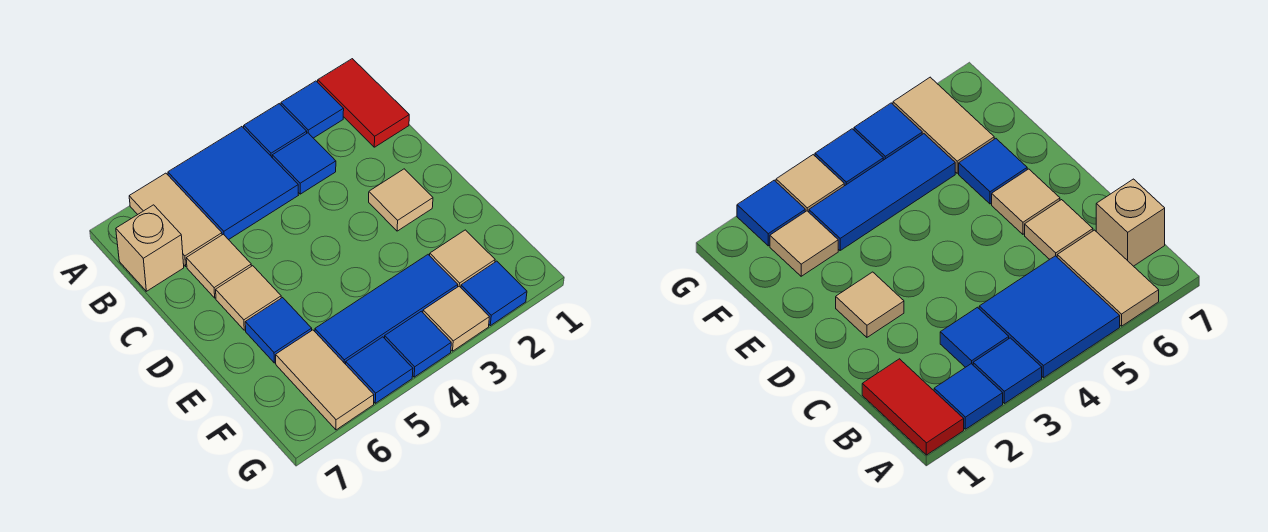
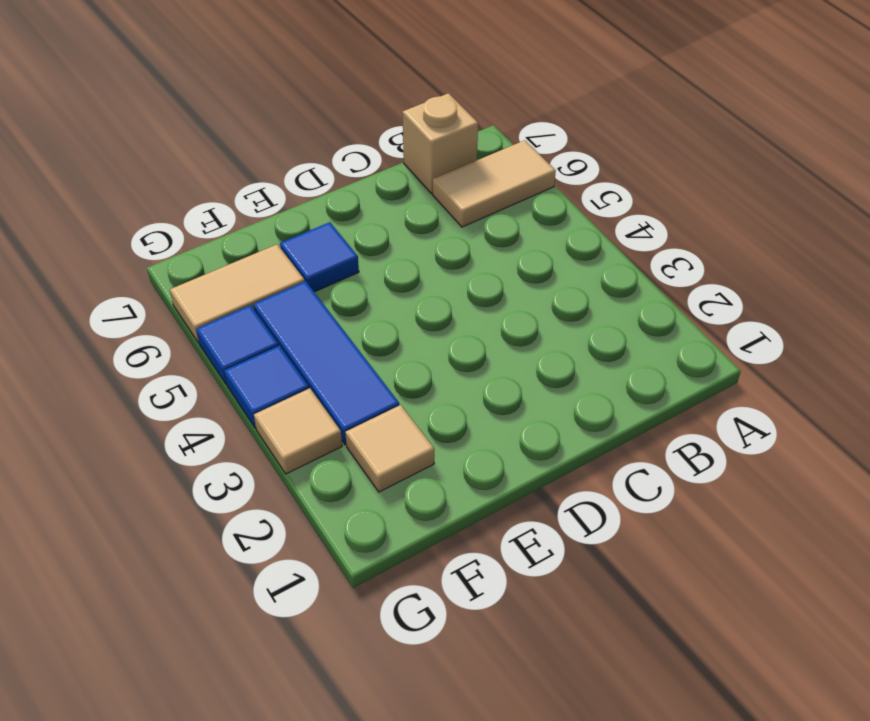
none -> red tile A1:B1 level 1
none -> blue tile A2 level 1
none -> blue tile A3 level 1

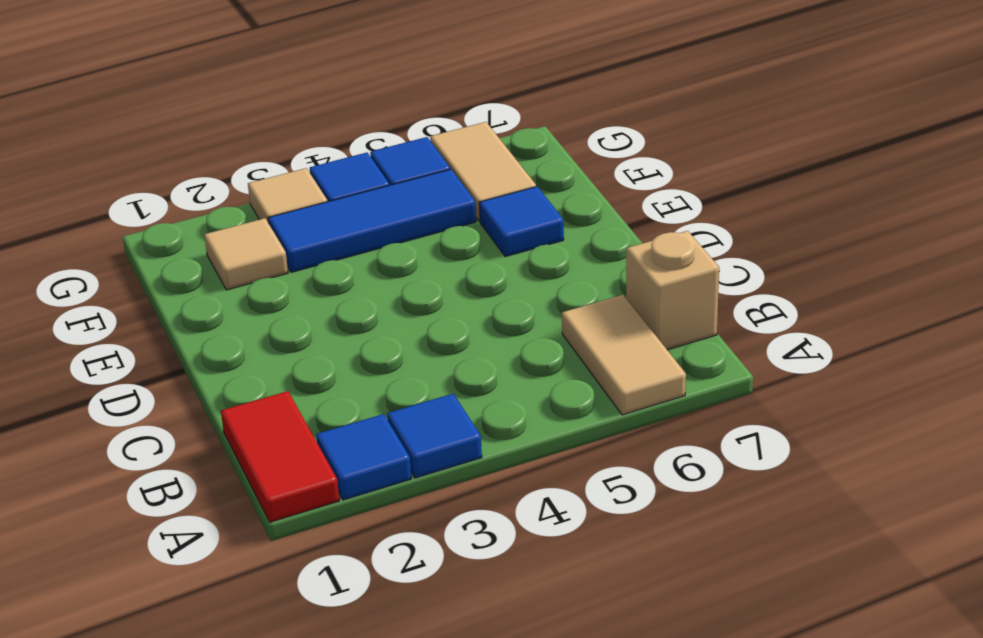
none -> blue tile A4:B5 level 1
none -> blue tile B3 level 1
none -> tan tile C6 level 1

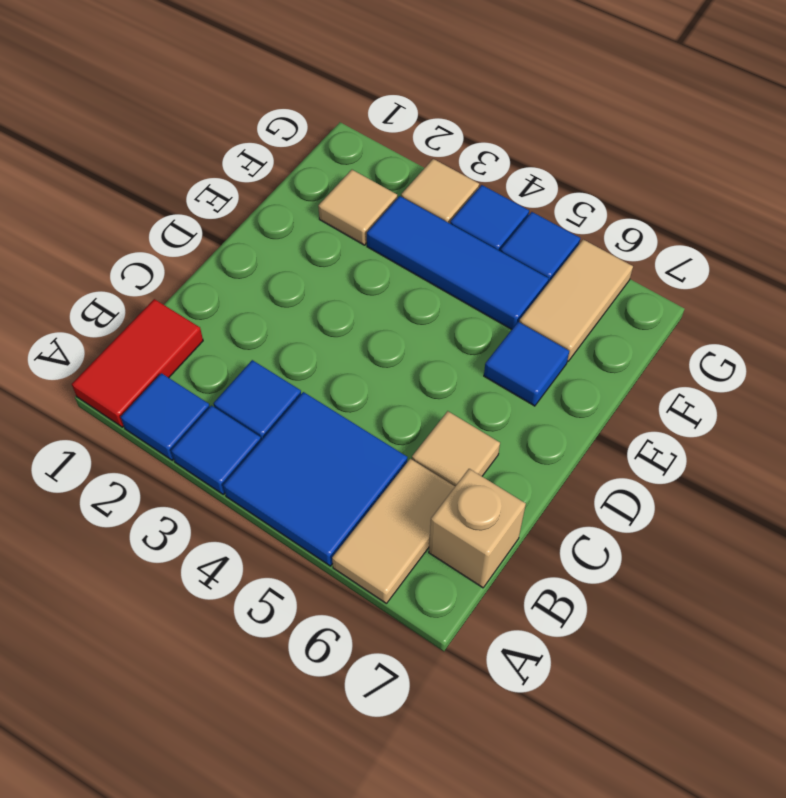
none -> tan tile D2 level 1
none -> tan tile D6 level 1
none -> blue tile G2 level 1

